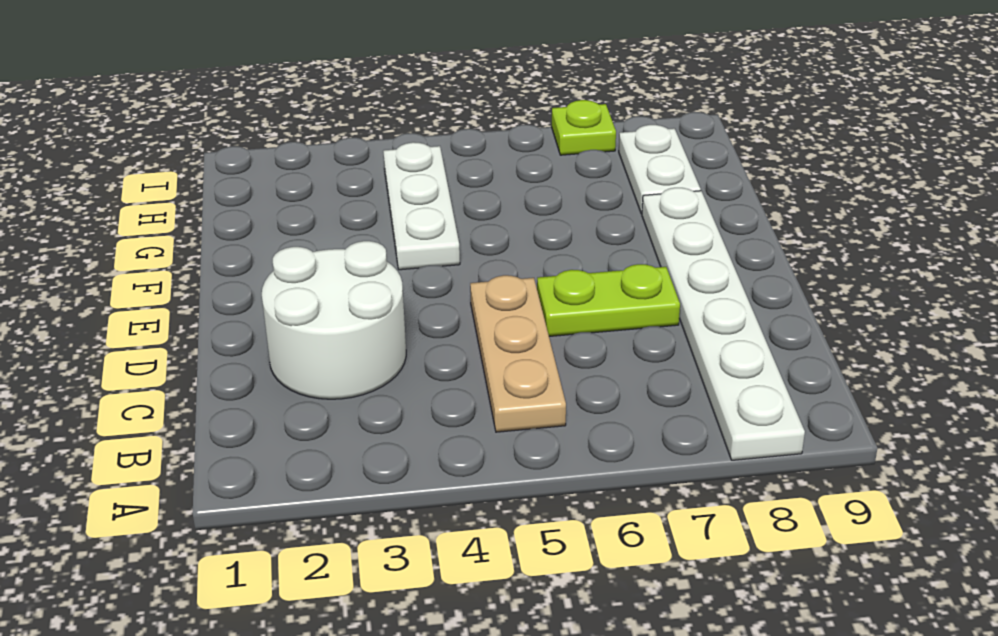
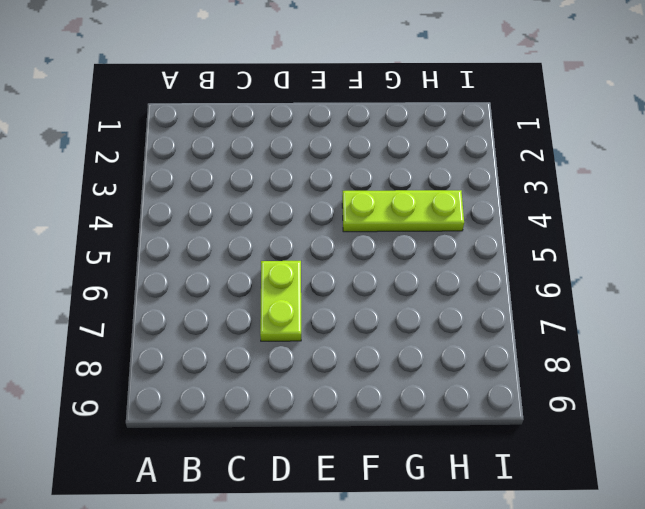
lime plate F4:H4 level 1 -> white plate F4:H4 level 1
none -> white plate A8:F8 level 1
none -> tan plate B5:D5 level 1

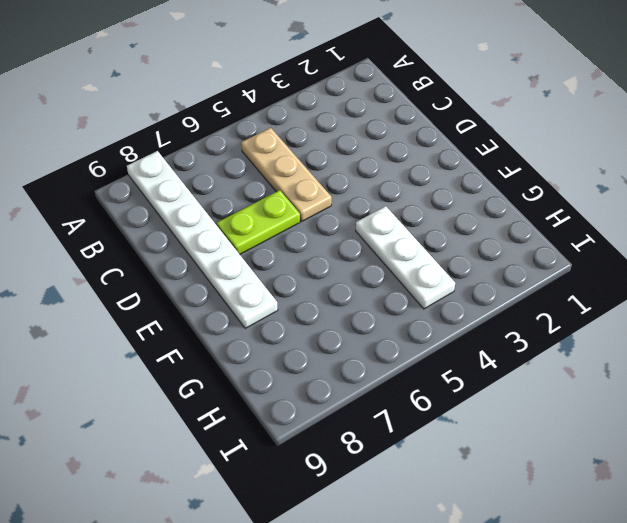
none -> white round brick C2:D3 level 1
none -> white plate G8:H8 level 1

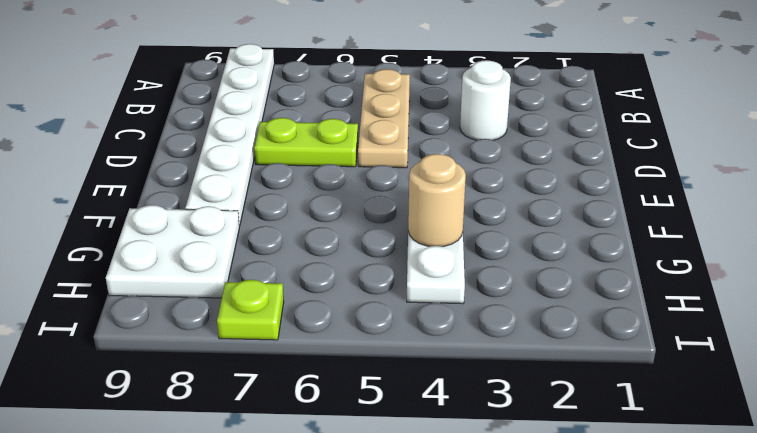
white round brick C3 level 1 -> white round brick C2:D3 level 1
tan round brick G4 level 2 -> none
white plate G8:H9 level 1 -> white plate G8:H8 level 1

